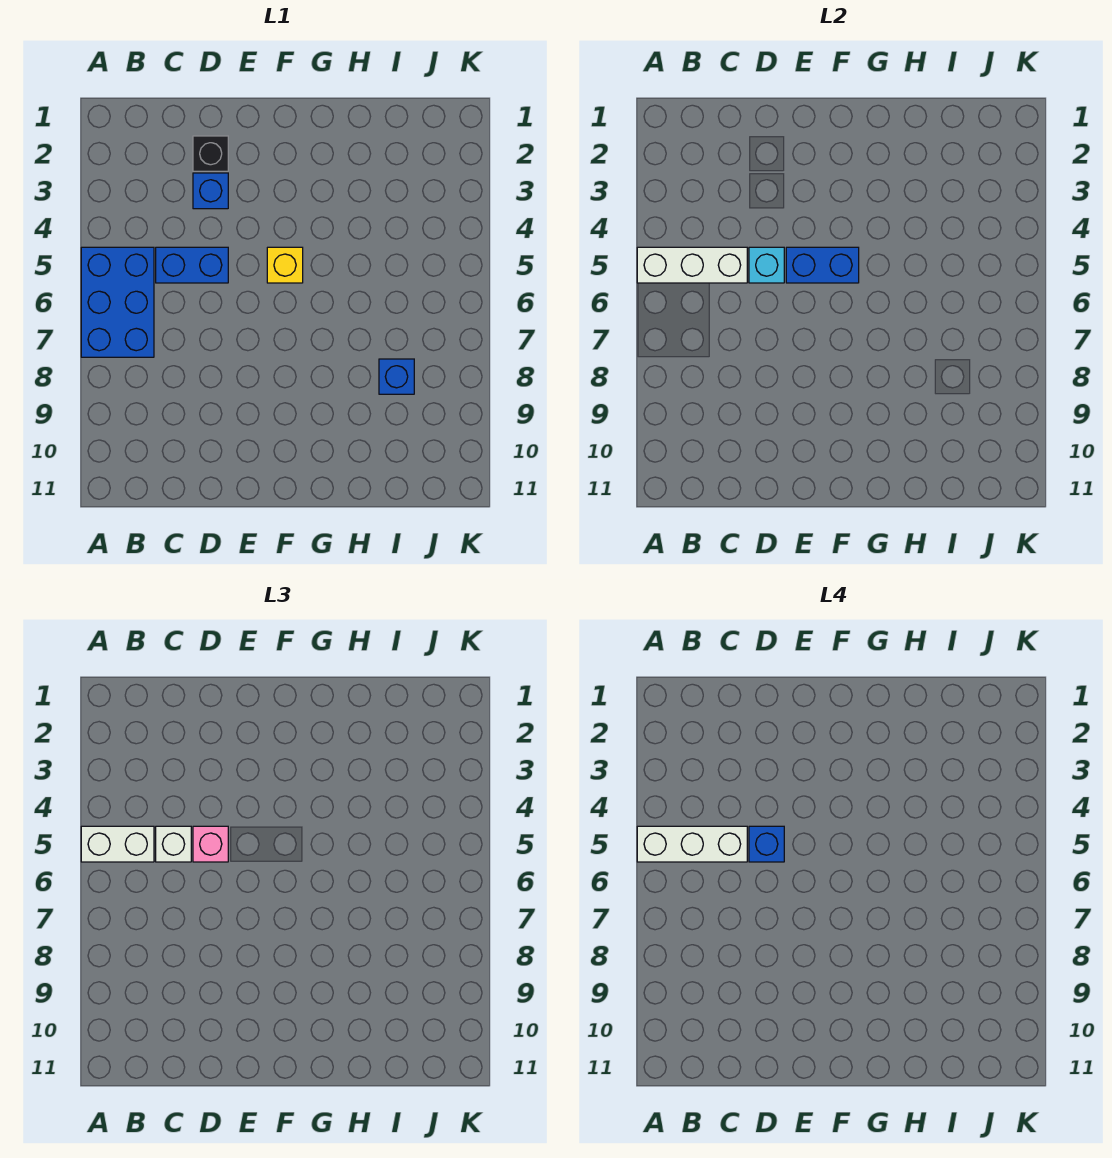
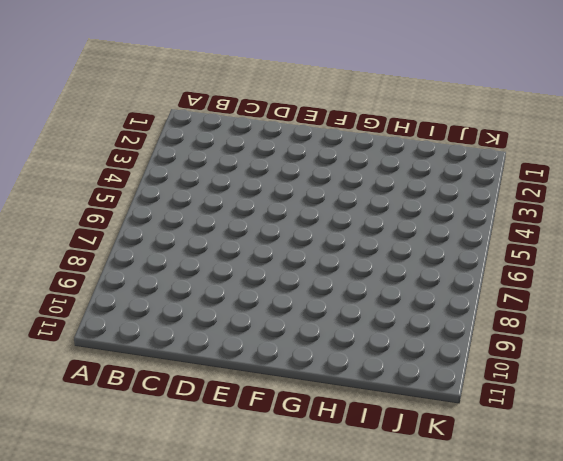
none -> blue brick A5:B7 level 1
none -> blue brick C5:D5 level 1
none -> black brick D2 level 1

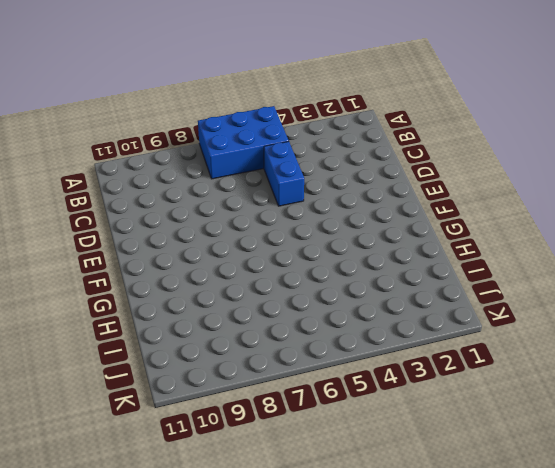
none -> black brick D2 level 1
none -> blue brick D3 level 1
none -> yellow brick F5 level 1

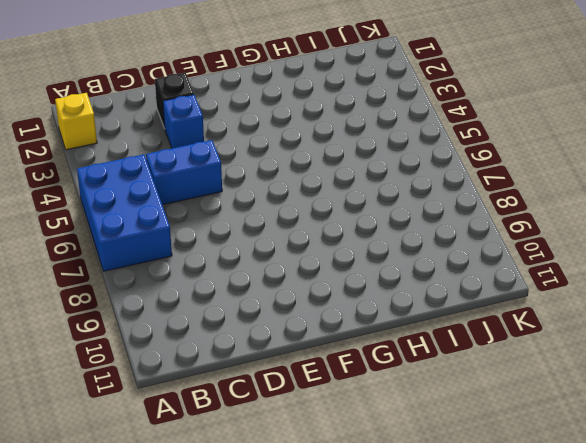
yellow brick A2 level 1 -> yellow brick F5 level 1
none -> blue brick I8 level 1
none -> white brick A5:C5 level 2
none -> cyan brick D5 level 2

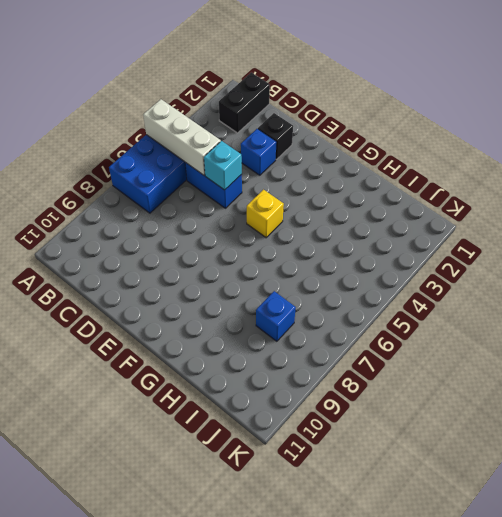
black brick B1:B2 level 1 -> none
none -> blue brick E5:F5 level 2
none -> white brick A5:B5 level 3
none -> white brick C5 level 3

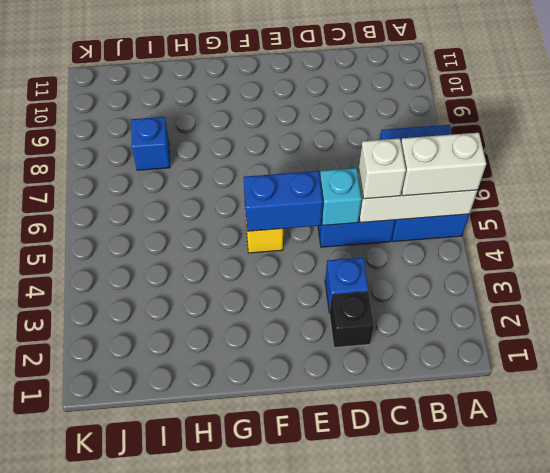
none -> pink brick D5 level 3
none -> white brick A5:C5 level 4
none -> blue brick D5 level 4

